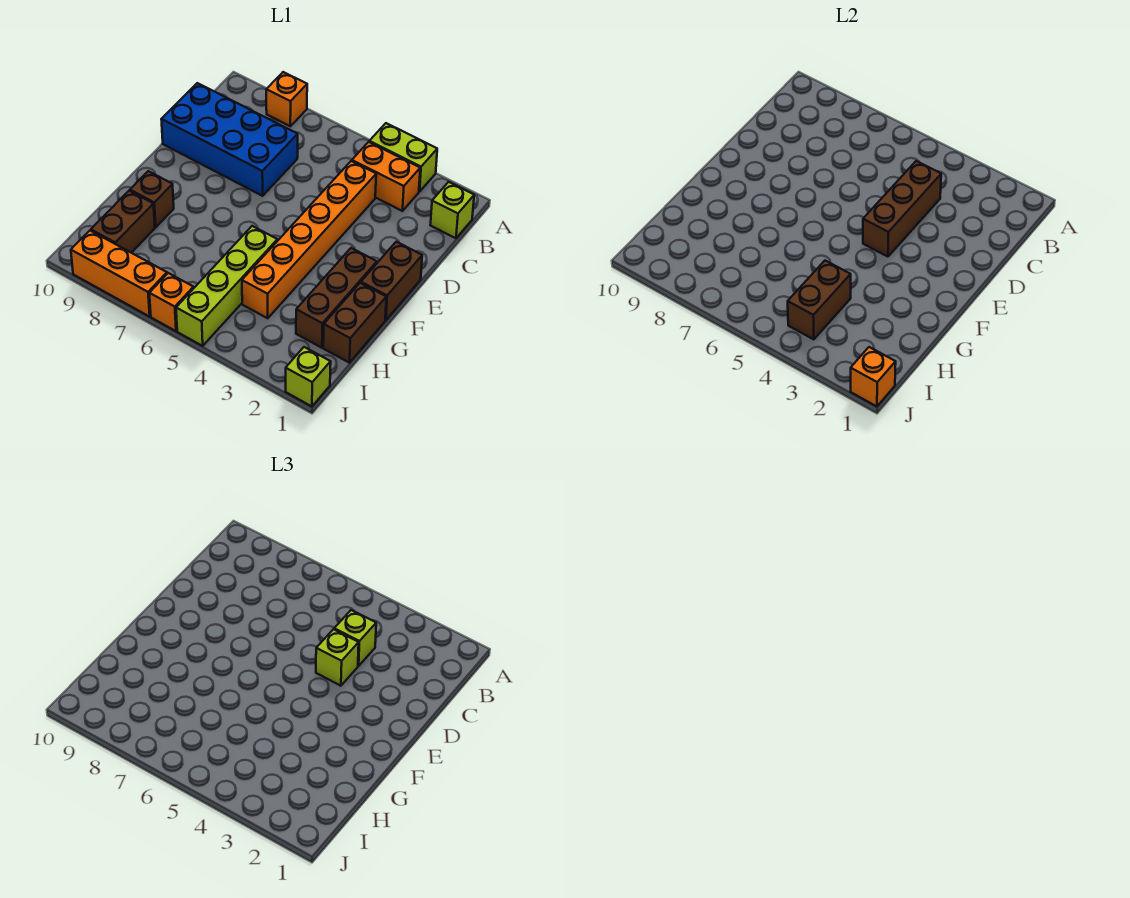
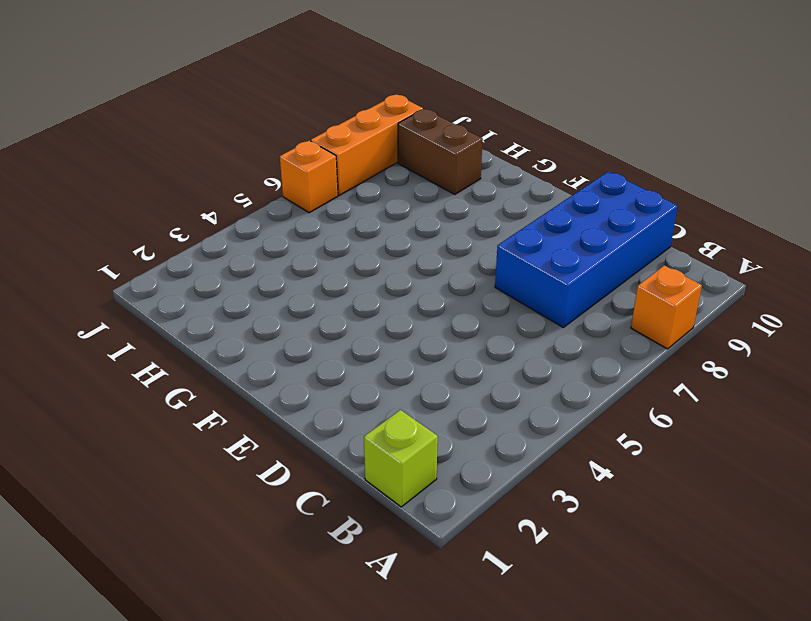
none -> lime brick A3:A4 level 1
none -> orange brick B3:B4 level 1
none -> orange brick C4:H4 level 1

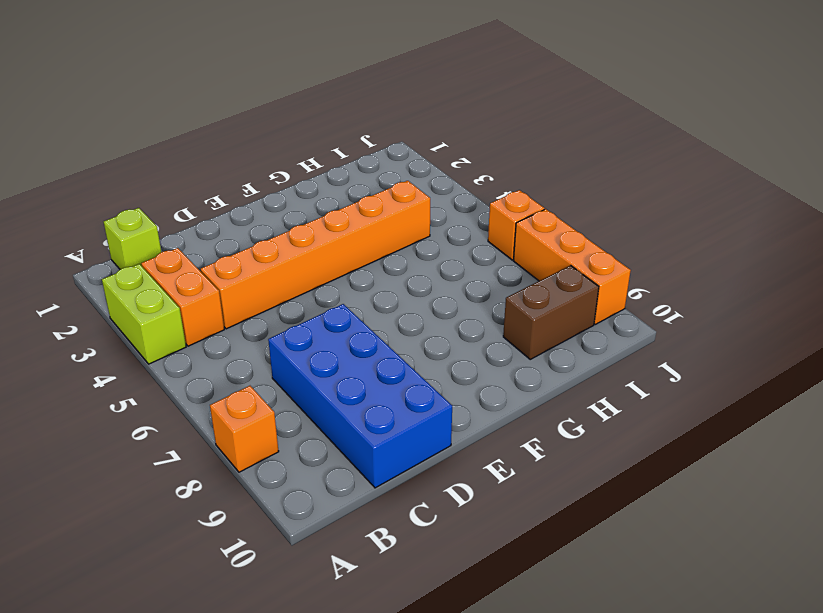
none -> brown brick E1:F1 level 1
none -> brown brick F2:H2 level 1
none -> brown brick G1:H1 level 1

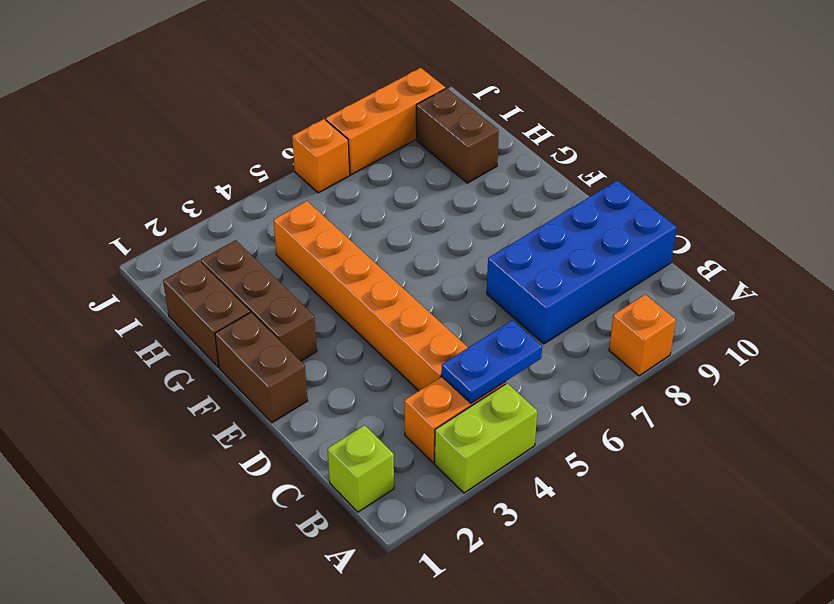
blue plate B4:B5 level 2 -> none
none -> lime brick G5:J5 level 1
none -> brown brick G9 level 1
none -> lime brick J1 level 1

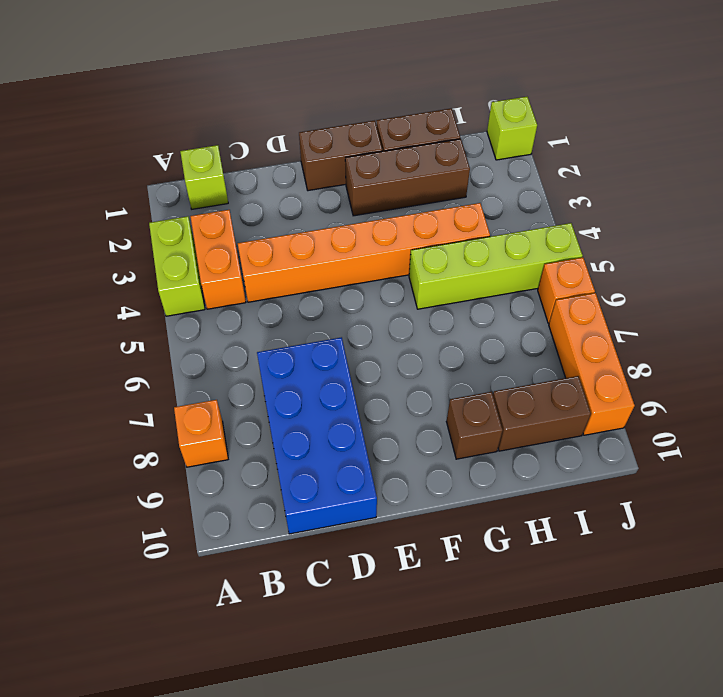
none -> brown brick C4:E4 level 2
none -> brown brick H4:I4 level 2
none -> orange brick J1 level 2

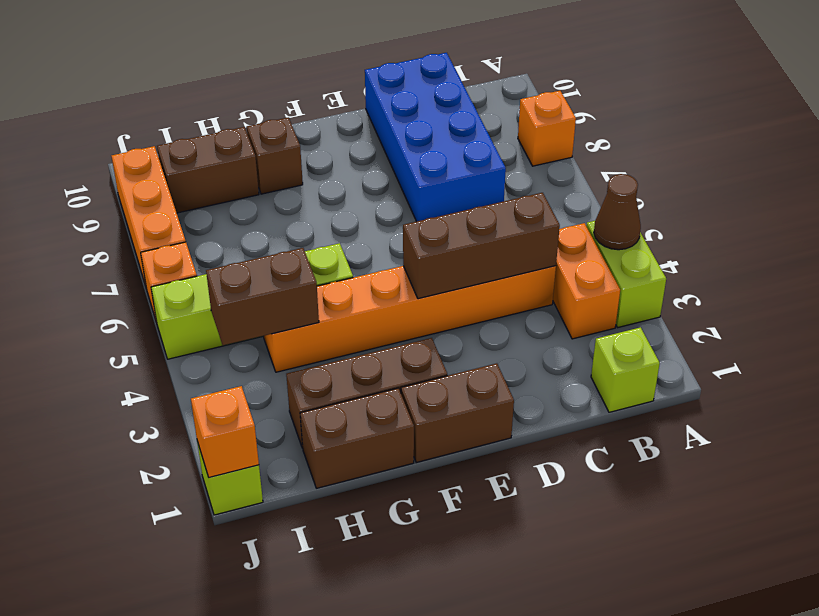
brown cone A4 level 2 -> none
none -> lime brick C4 level 3
none -> lime brick D4 level 3

